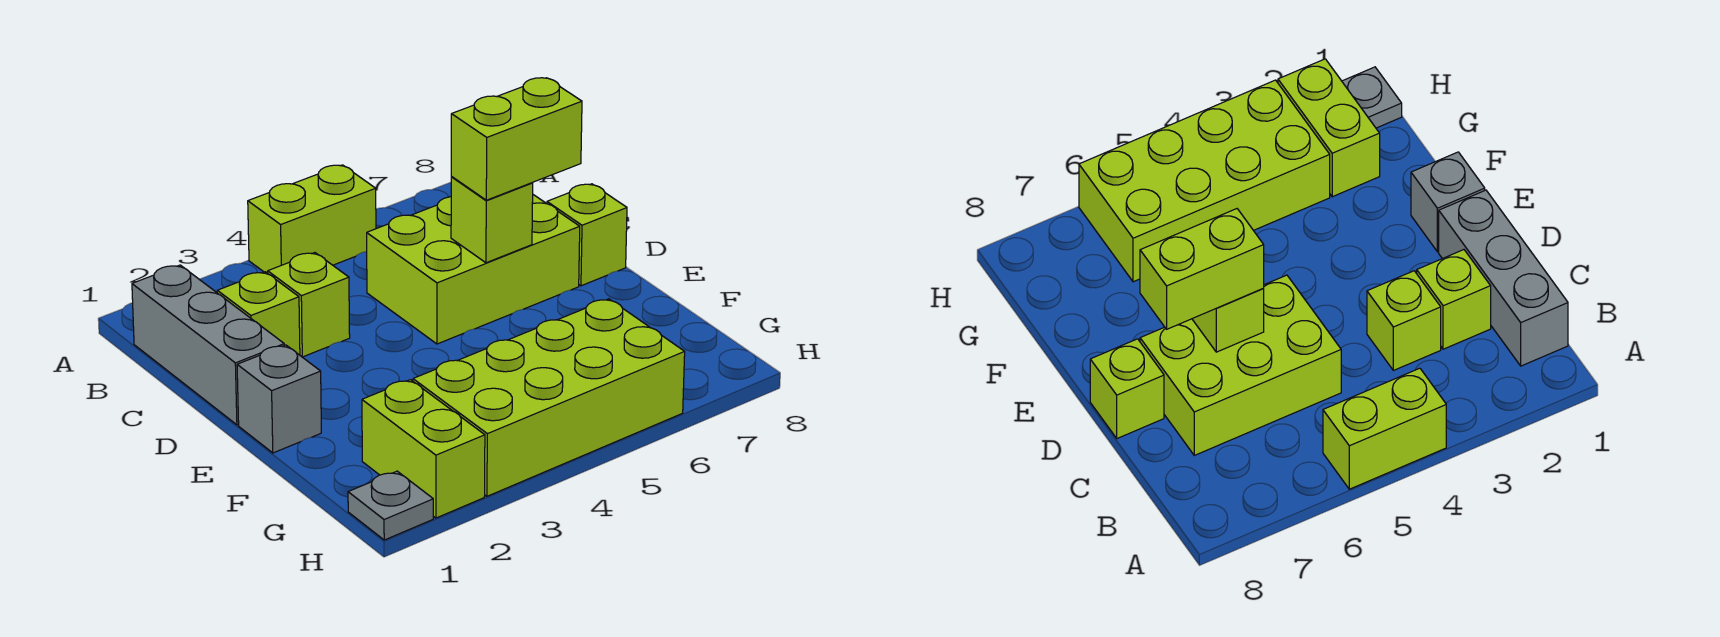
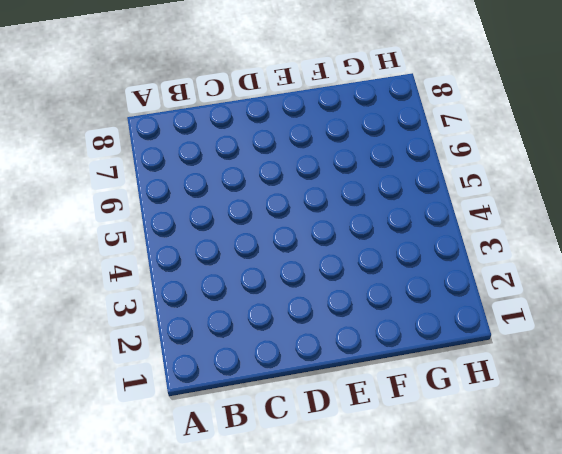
none -> lime brick A4:A5 level 1
none -> grey brick B1:D1 level 1
none -> lime brick C2 level 1

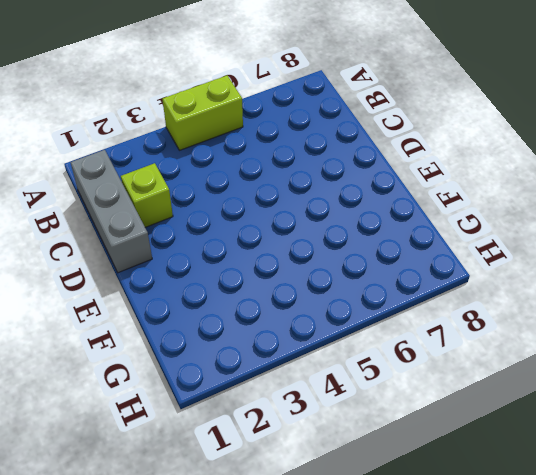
none -> lime brick C3 level 1
none -> lime brick C5:D7 level 1
none -> lime brick D8 level 1

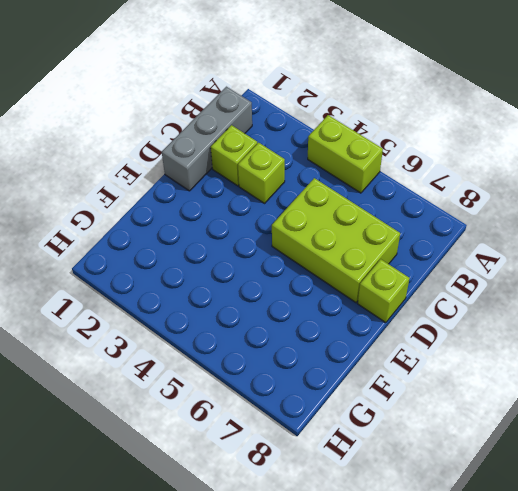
none -> grey brick E1 level 1
none -> lime brick G2:H2 level 1
none -> lime brick G3:H6 level 1

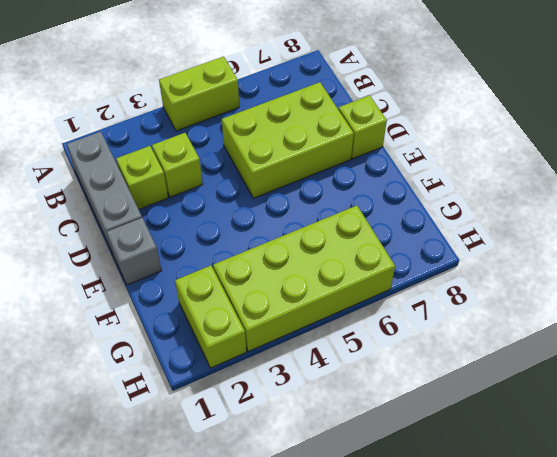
none -> grey plate H1 level 1
none -> lime brick D6 level 2
none -> lime brick D6:D7 level 3

